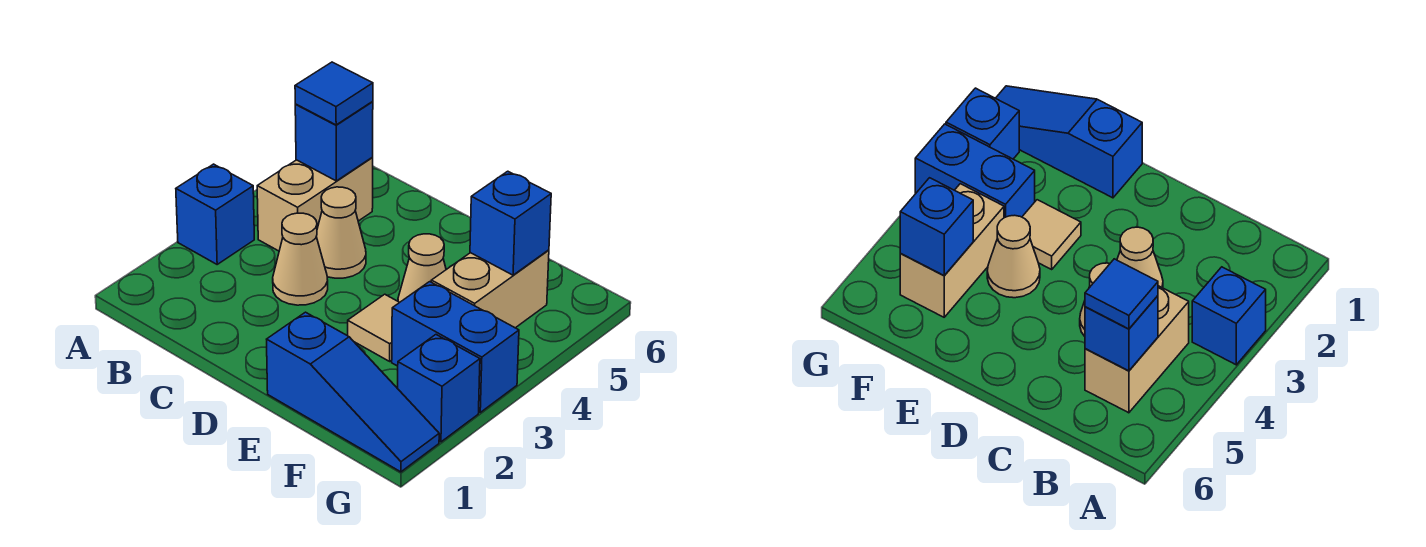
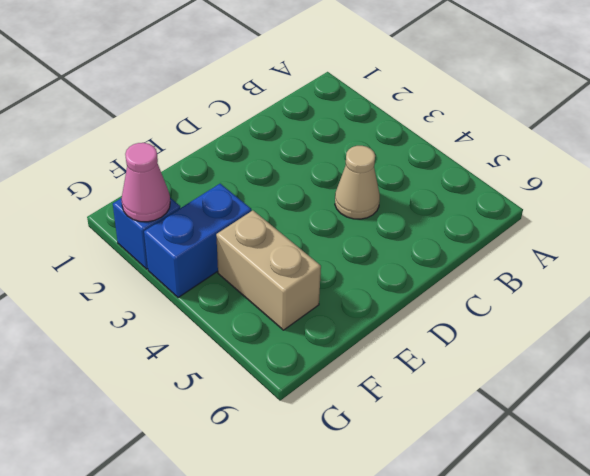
pink cone G2 level 2 -> none
none -> blue brick A3 level 1
none -> tan brick B4:B5 level 1
none -> tan cone C3 level 1

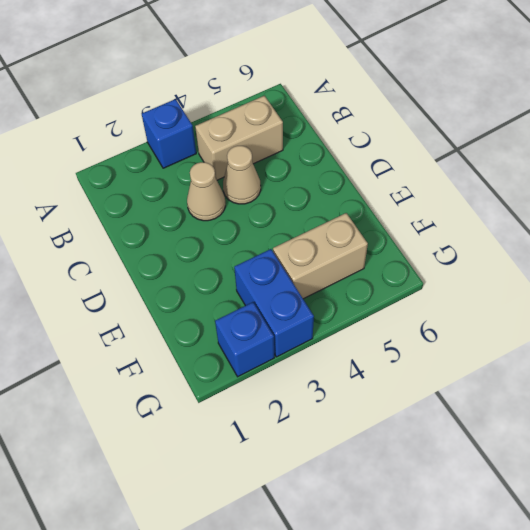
none -> blue slope E1:G1 level 1 top E
none -> tan tile E3 level 1
none -> tan cone E4 level 1

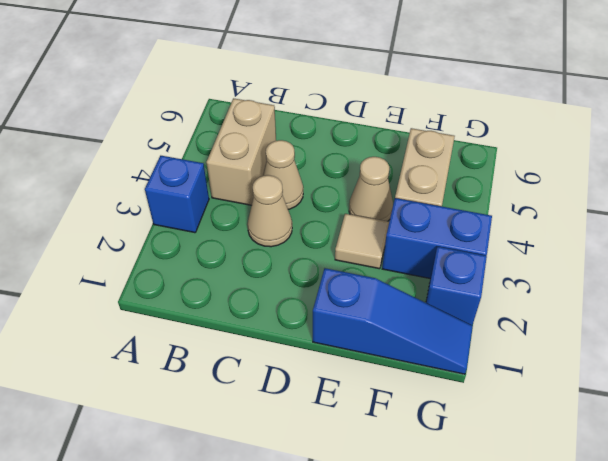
none -> blue brick B5 level 2
none -> blue brick F5 level 2
none -> blue tile B5 level 3

